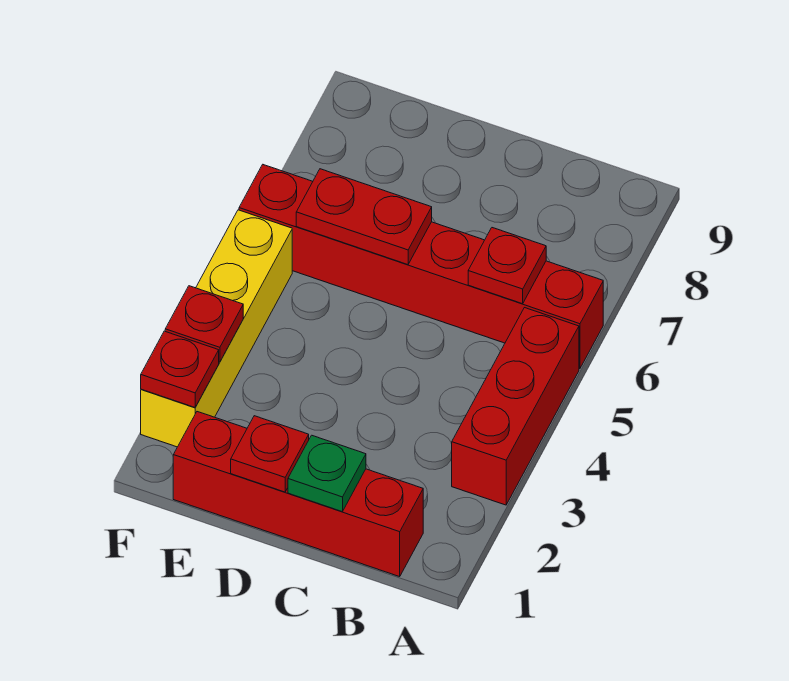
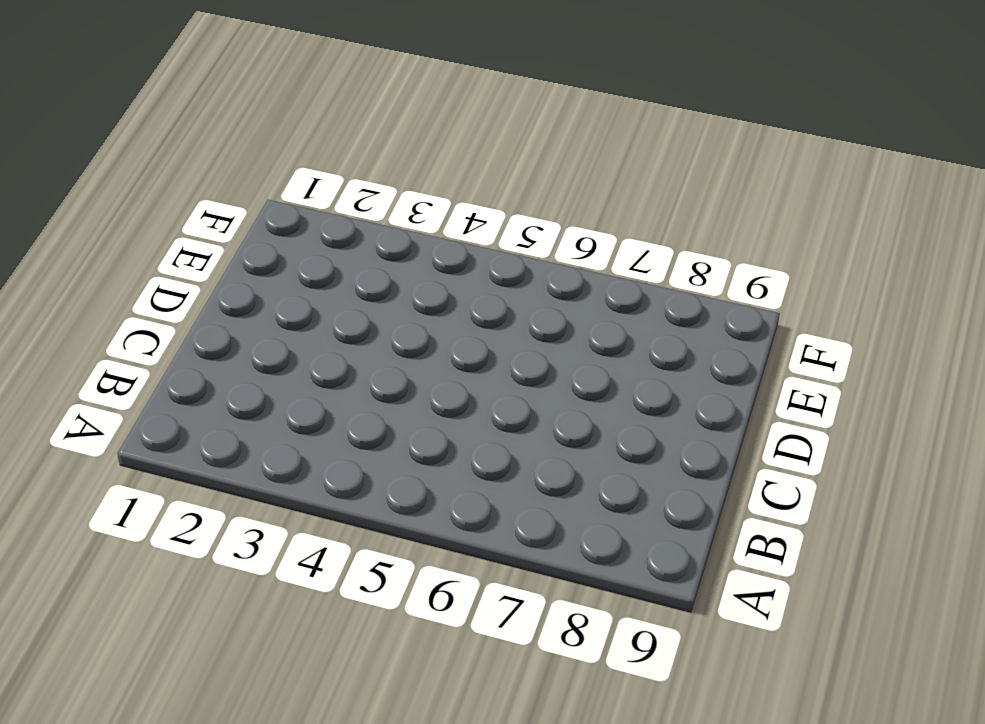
none -> red brick A3:A5 level 1
none -> red brick A6:F6 level 1

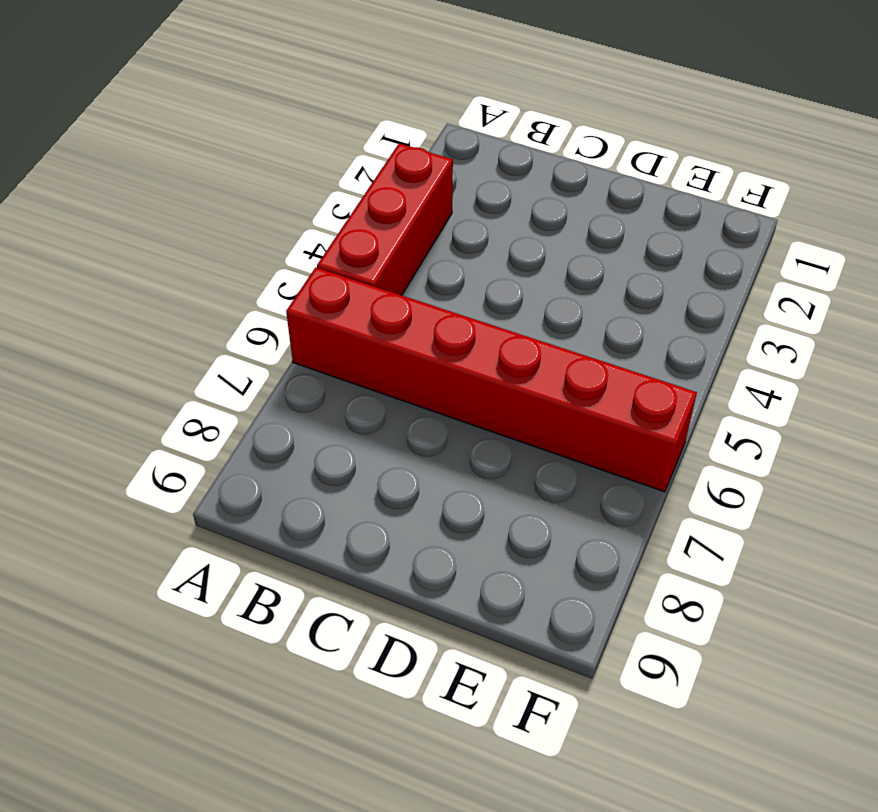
none -> red brick B1:E1 level 1
none -> yellow brick F2:F5 level 1

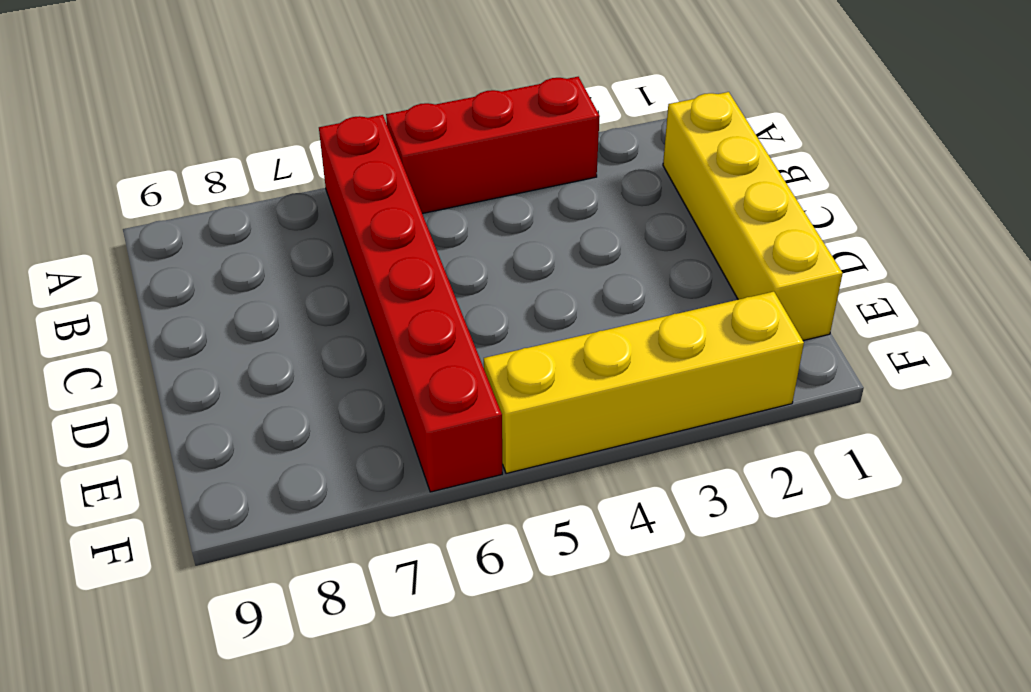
yellow brick B1:E1 level 1 -> red brick B1:E1 level 1
none -> red plate B6 level 2
none -> green plate C1 level 2

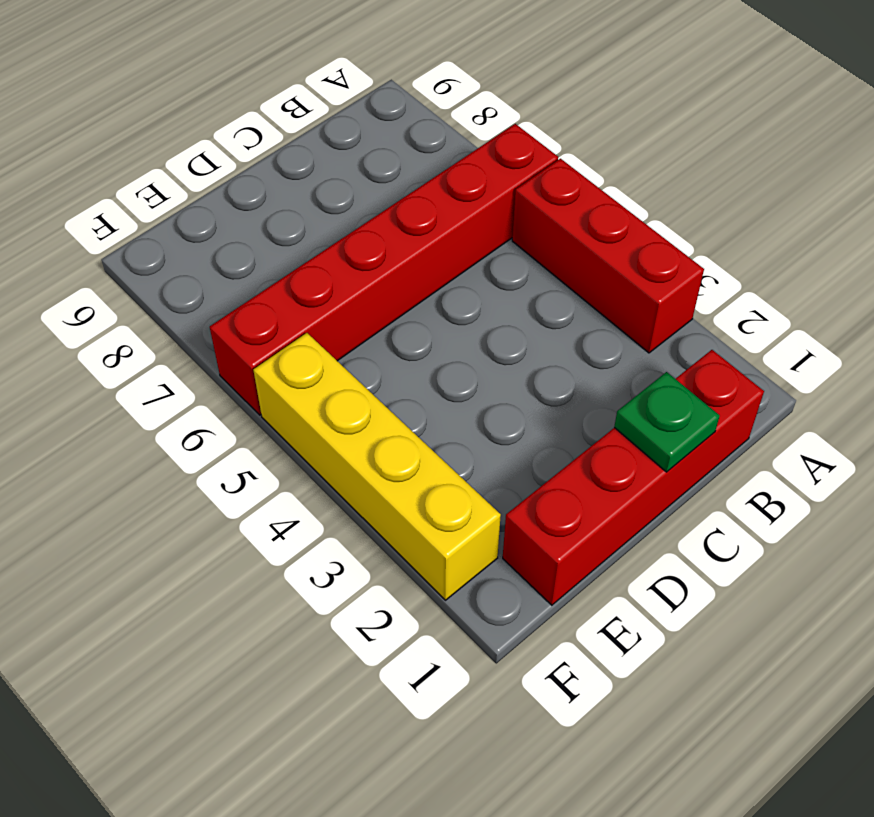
none -> red plate B6 level 2
none -> red plate D1 level 2

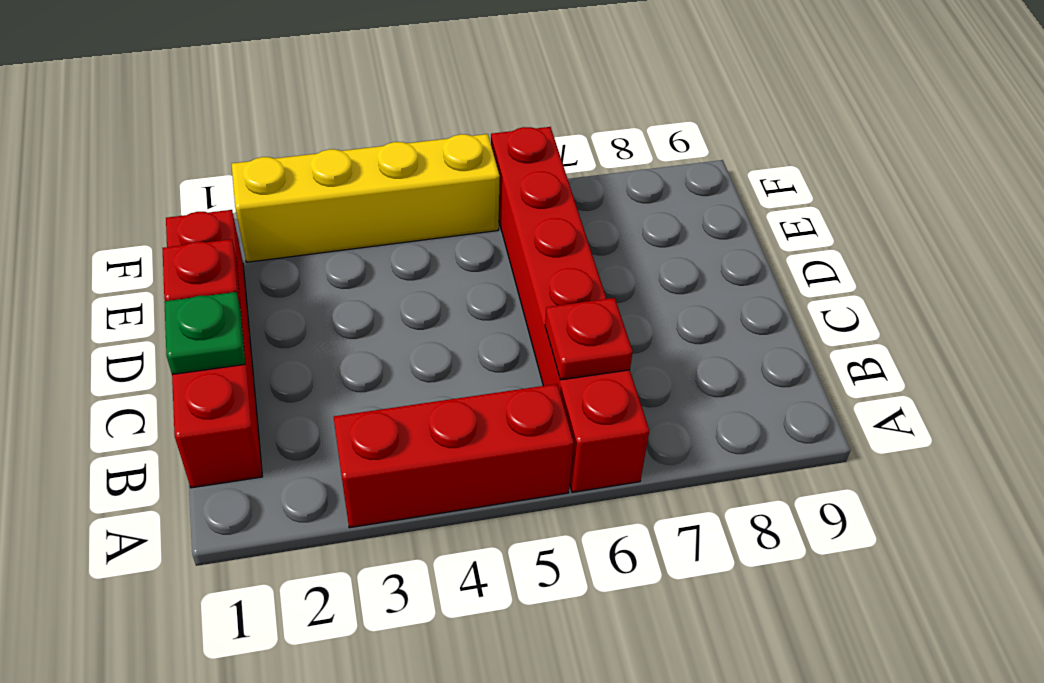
none -> red plate D6:E6 level 2
none -> red plate F2 level 2

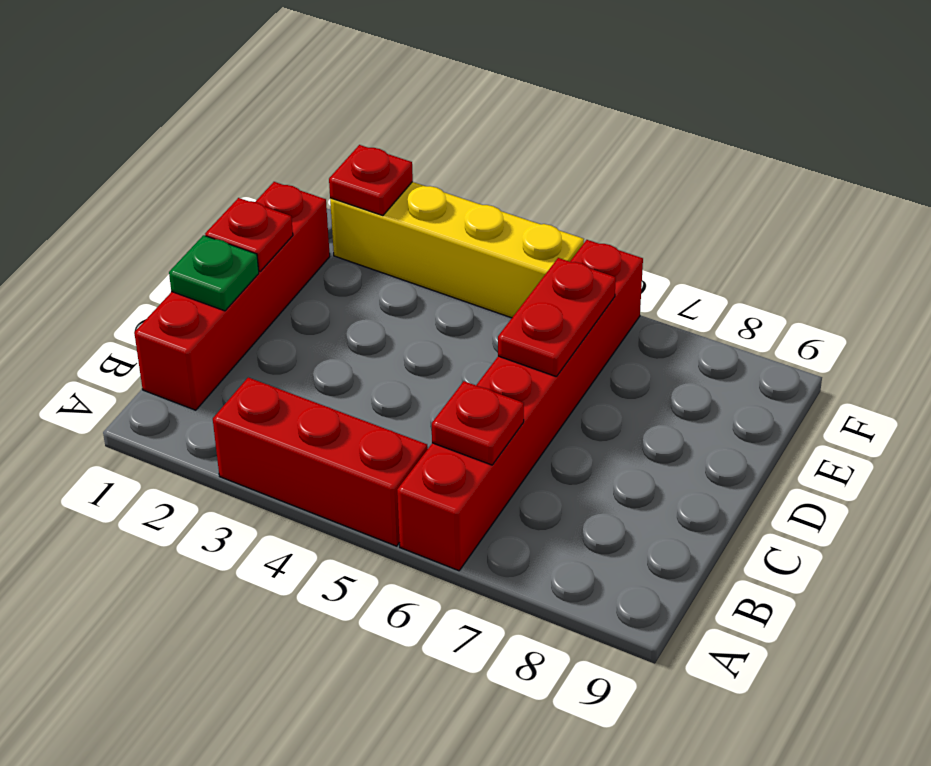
none -> red plate F3 level 2

